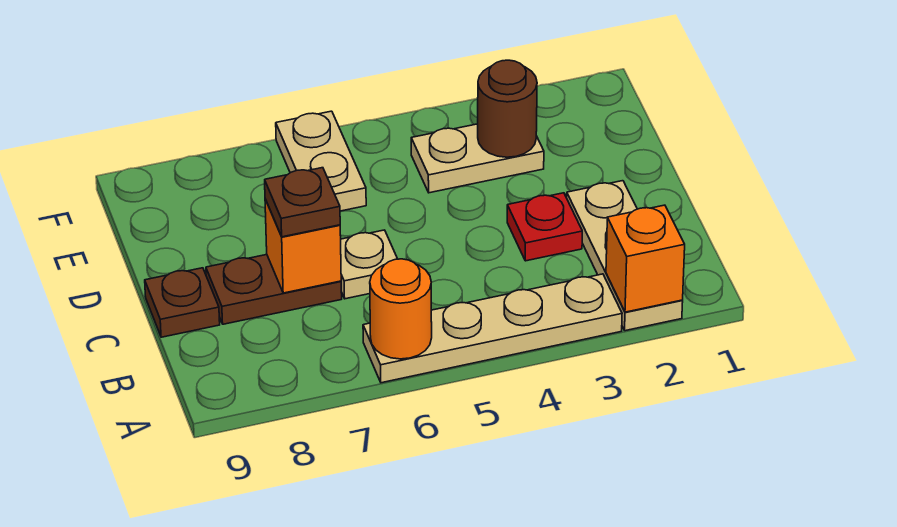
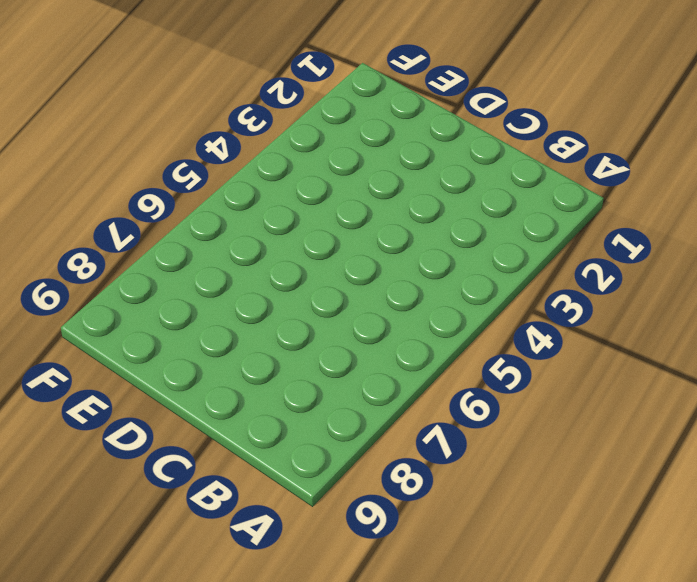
none -> tan plate A2:C2 level 1
none -> tan plate A3:A6 level 1
none -> red plate C3 level 1

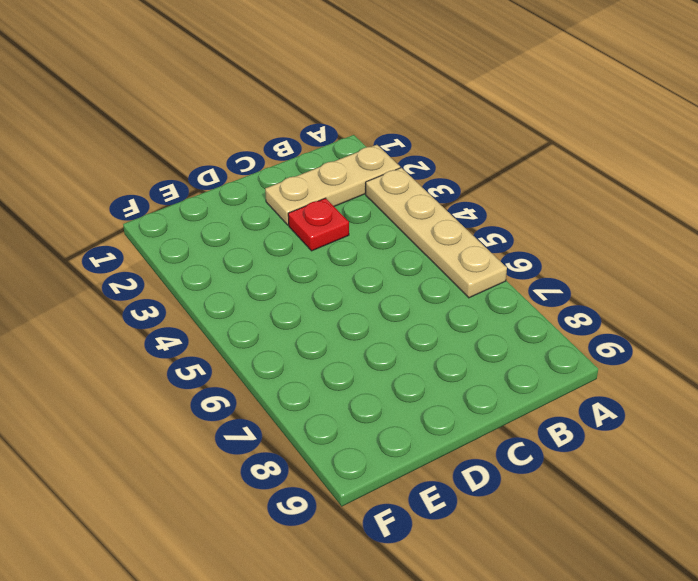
none -> tan plate C6 level 1
none -> brown plate C7:C8 level 1
none -> brown plate C9 level 1

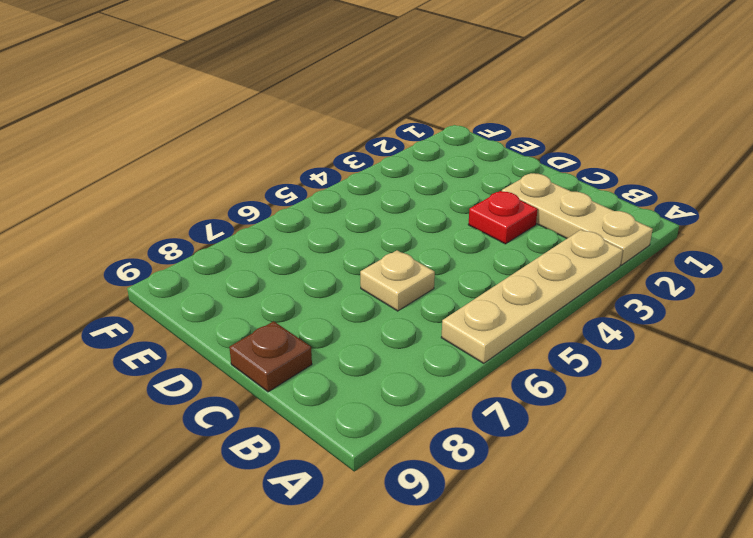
none -> brown plate C7:C8 level 1
none -> tan plate E3:E4 level 1
none -> tan plate E6:F6 level 1

